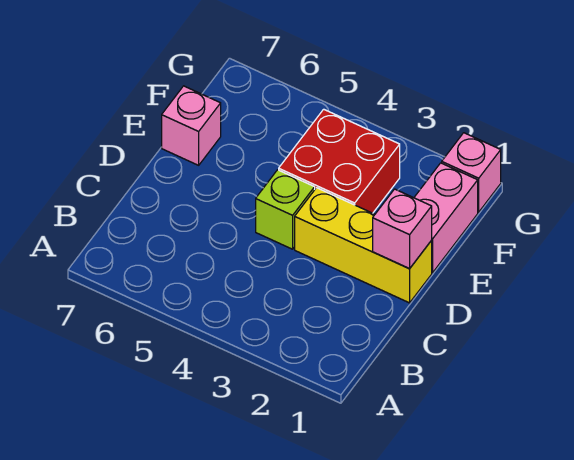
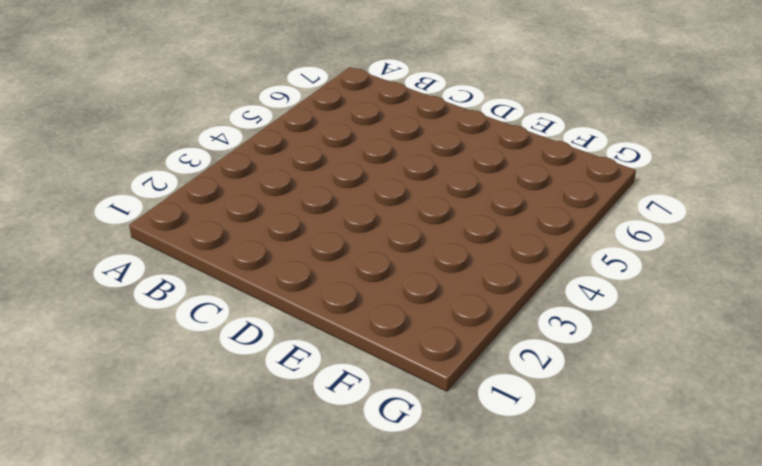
none -> yellow brick D1:D3 level 1
none -> lime brick D4 level 1

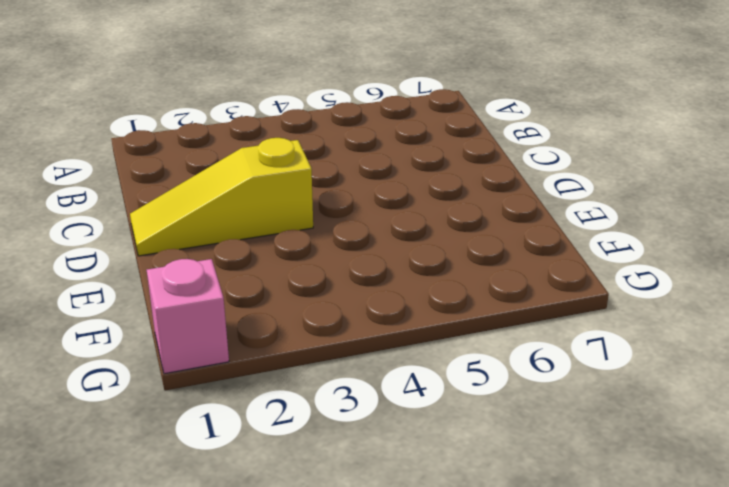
yellow slope D1:D3 level 1 top 3 -> yellow brick D1:D3 level 1
none -> lime brick D4 level 1
none -> pink brick E1:F1 level 1

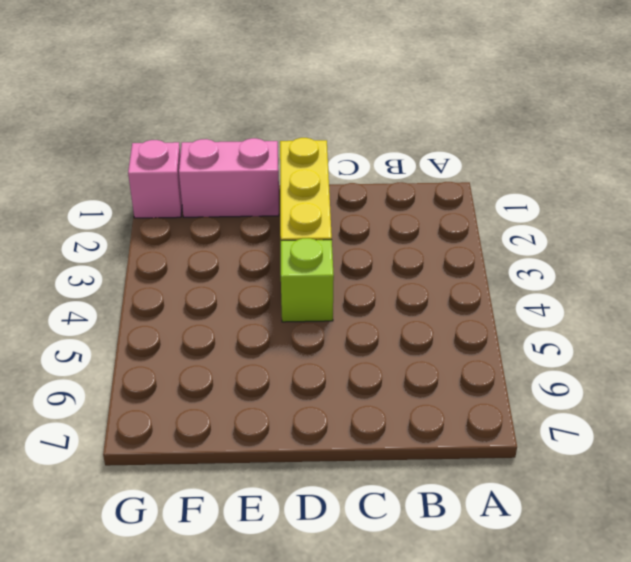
none -> red brick E3:F4 level 1
none -> pink brick E7 level 1

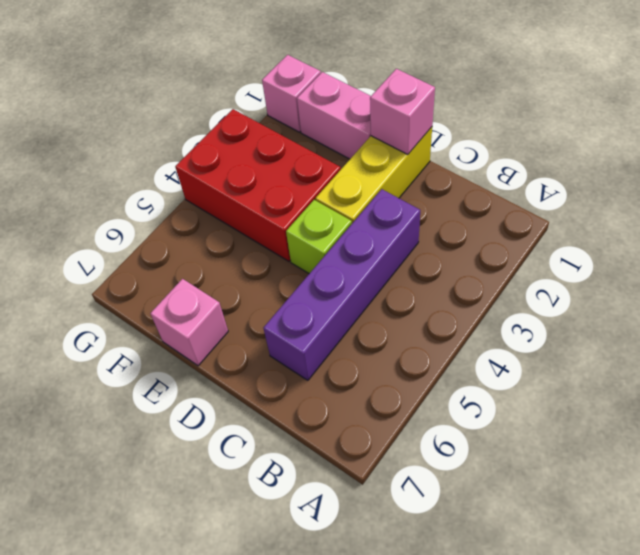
purple brick C3:C6 level 1 -> none
red brick E3:G4 level 1 -> red brick E3:F4 level 1

